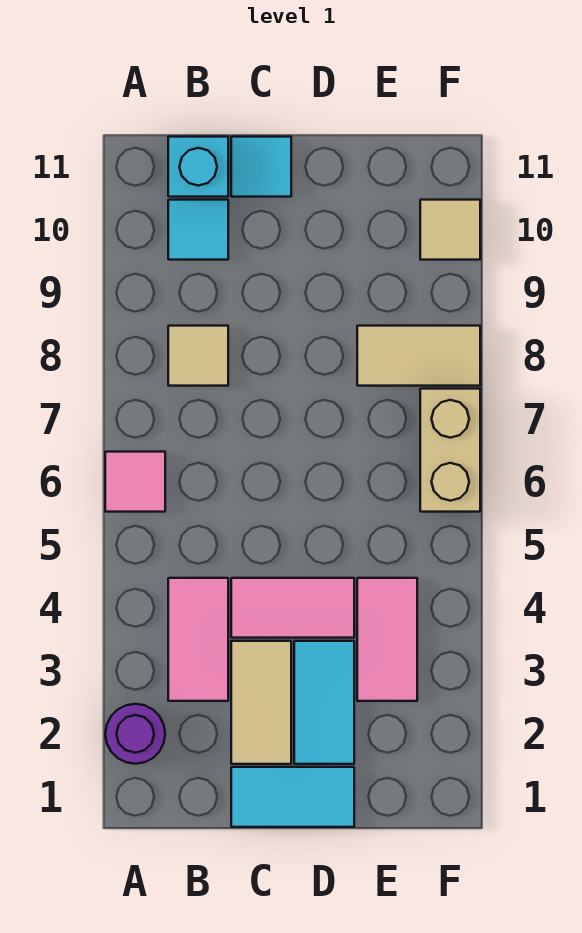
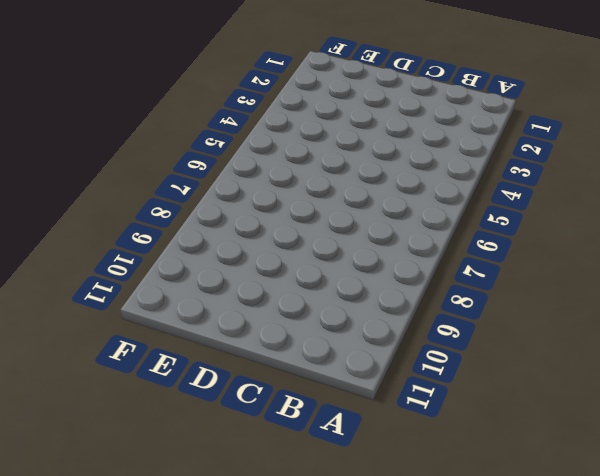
none -> purple round brick A2 level 1
none -> pink tile A6 level 1
none -> pink tile B3:B4 level 1

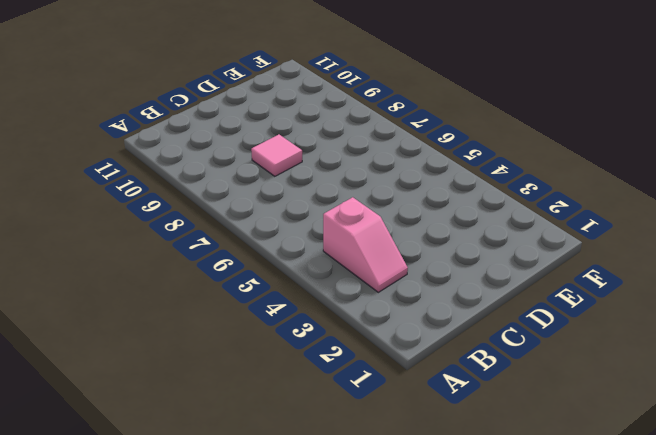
pink slope B3:B4 level 1 top 4 -> pink tile B3:B4 level 1
pink tile C8 level 1 -> pink tile A6 level 1
none -> purple round brick A2 level 1
none -> tan tile B8 level 1
none -> cyan tile B10 level 1

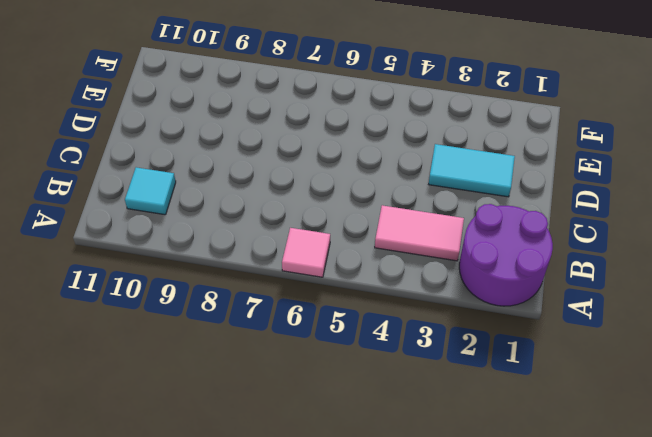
purple round brick A1:B2 level 1 -> purple round brick A2 level 1
none -> tan tile B8 level 1
none -> cyan brick B11 level 1
none -> cyan tile C1:D1 level 1

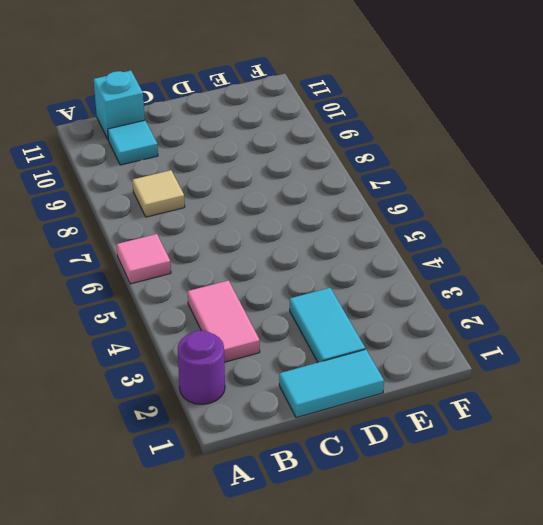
none -> tan tile C2:C3 level 1
none -> pink tile C4:D4 level 1
none -> cyan tile C11 level 1

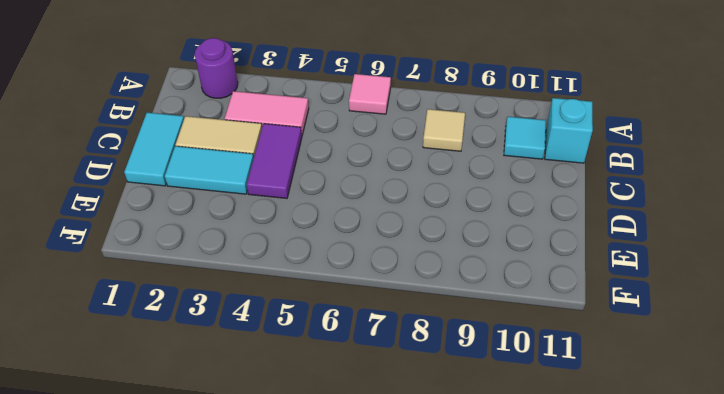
purple tile C4:D4 level 1 -> pink tile C4:D4 level 1
none -> cyan tile C11 level 1
none -> pink tile E3:E4 level 1
none -> tan tile E8:F8 level 1

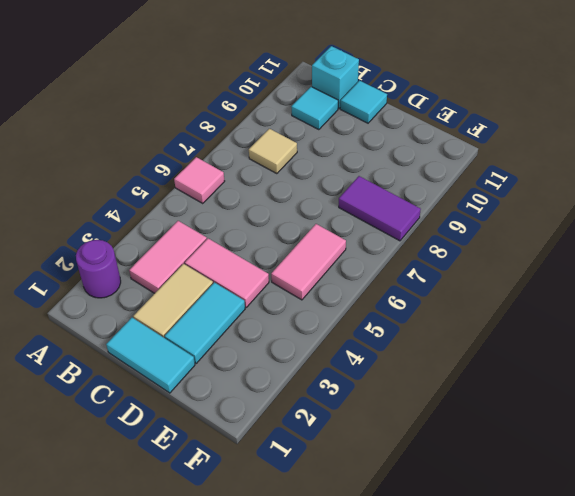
pink tile E5:E6 level 1 -> pink tile E3:E4 level 1
purple tile E8:F8 level 1 -> tan tile E8:F8 level 1
none -> tan brick F6:F7 level 1
none -> tan tile F10 level 1

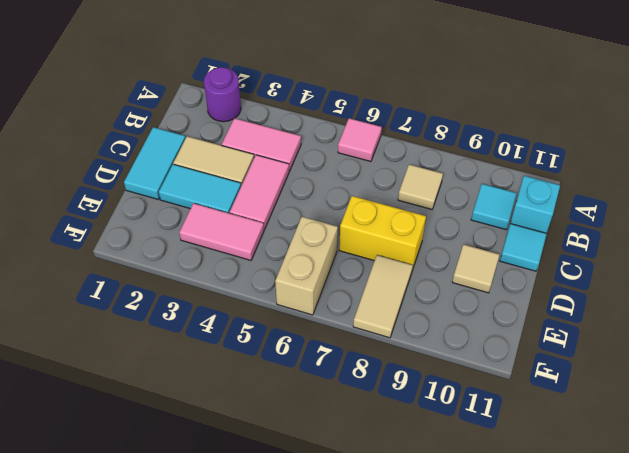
yellow brick D7:D8 level 1 -> none
tan tile D10 level 1 -> tan tile F10 level 1
tan brick E6:F6 level 1 -> tan brick F6:F7 level 1

